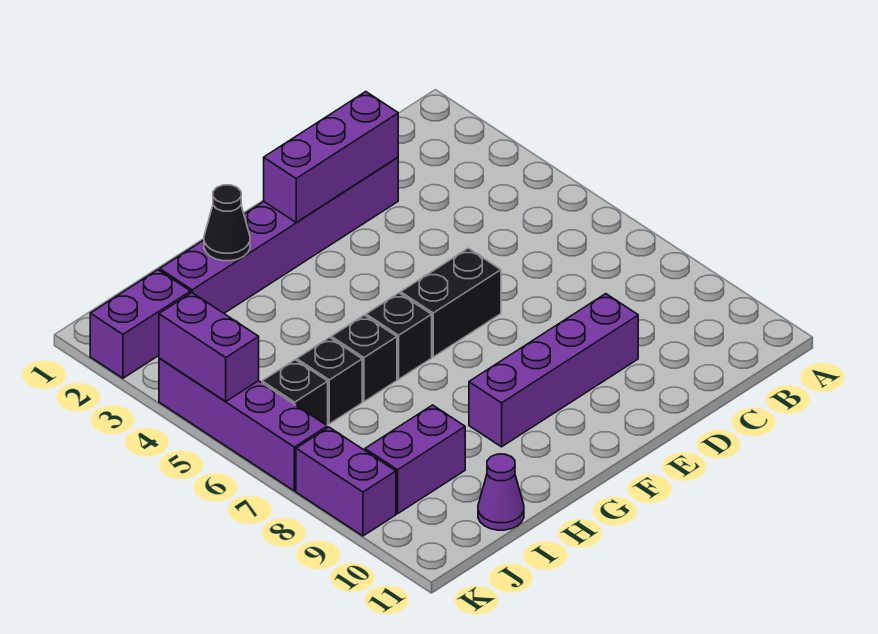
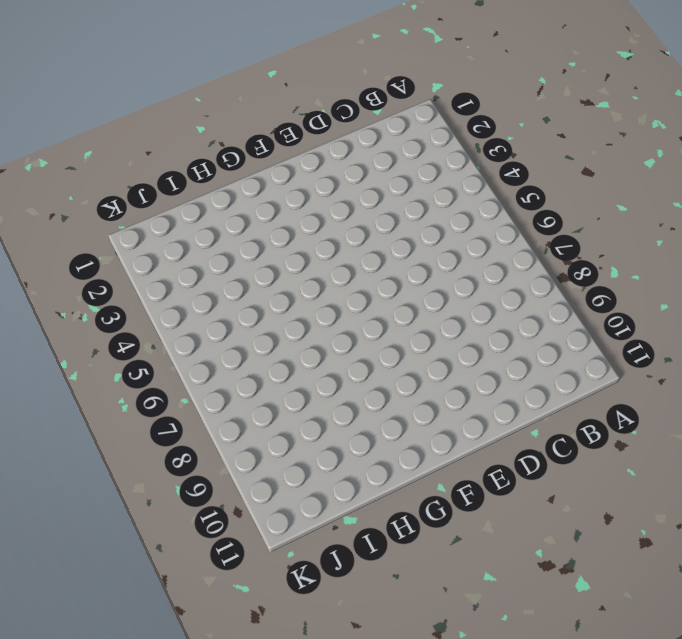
none -> purple brick D2:I2 level 1
none -> purple brick D9:G9 level 1
none -> black brick E6:F6 level 1

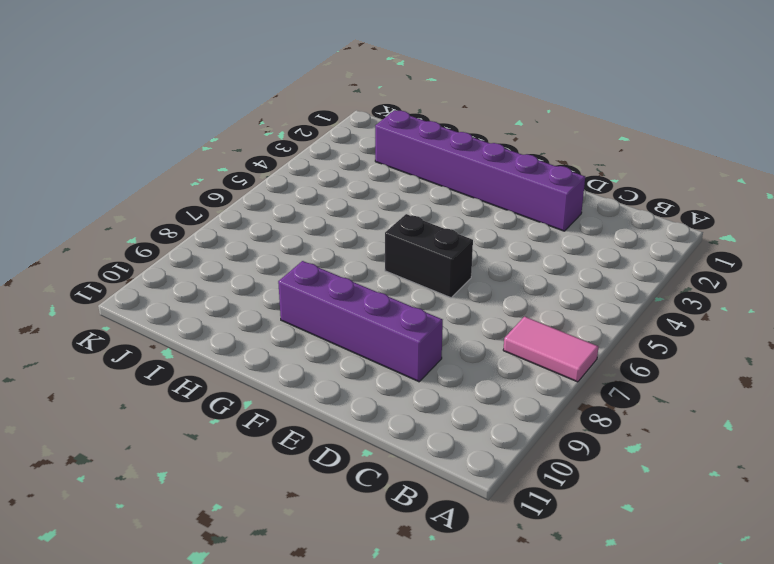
pink tile A7:B7 level 1 -> none
none -> black brick G6 level 1
none -> black brick H6 level 1
none -> black brick I6 level 1

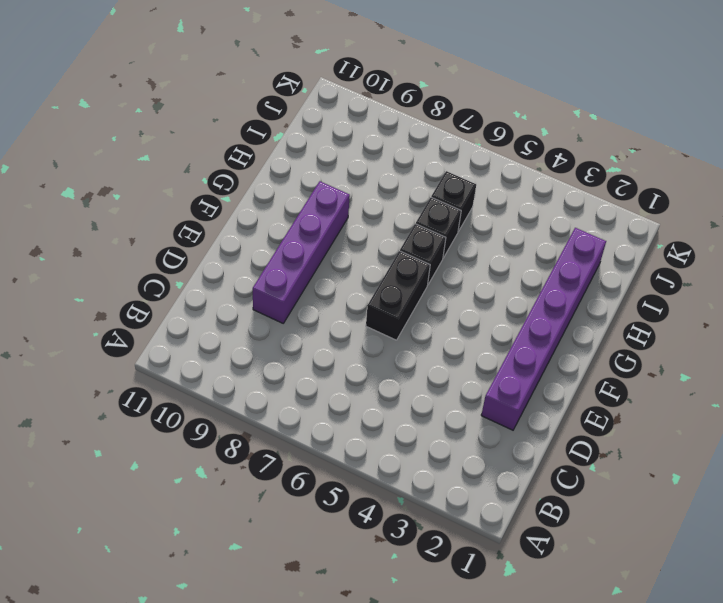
none -> purple brick I9:J9 level 1
none -> purple cone I11 level 1
none -> purple brick J2:K2 level 1

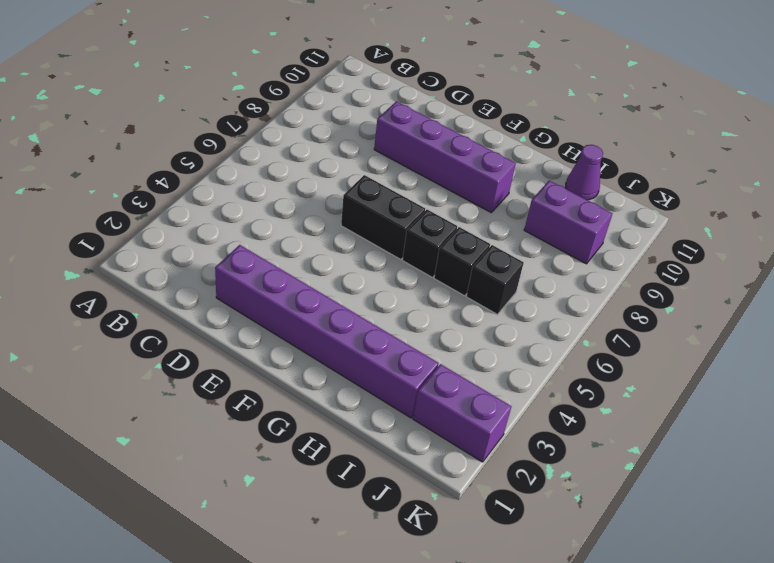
none -> black brick J6 level 1
none -> purple brick K4:K7 level 1
none -> purple brick K8:K9 level 1

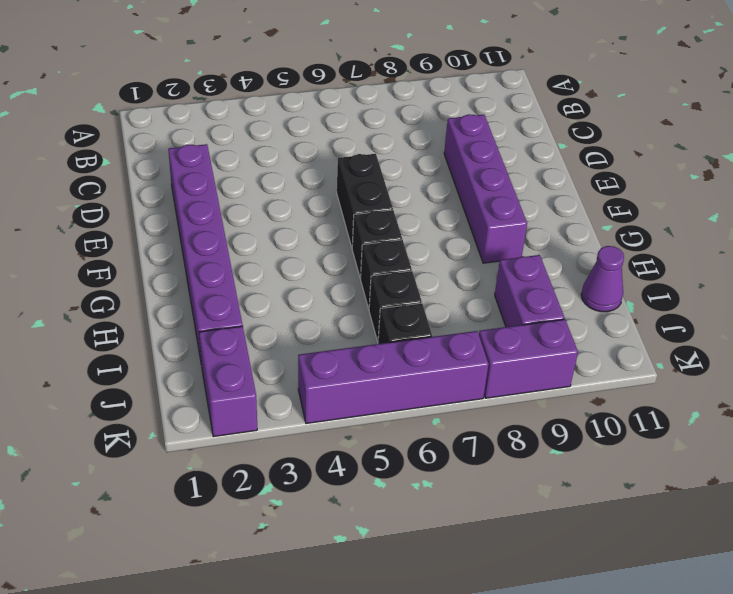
none -> purple brick D2:F2 level 2
none -> black cone H2 level 2
none -> purple brick K4:K5 level 2

